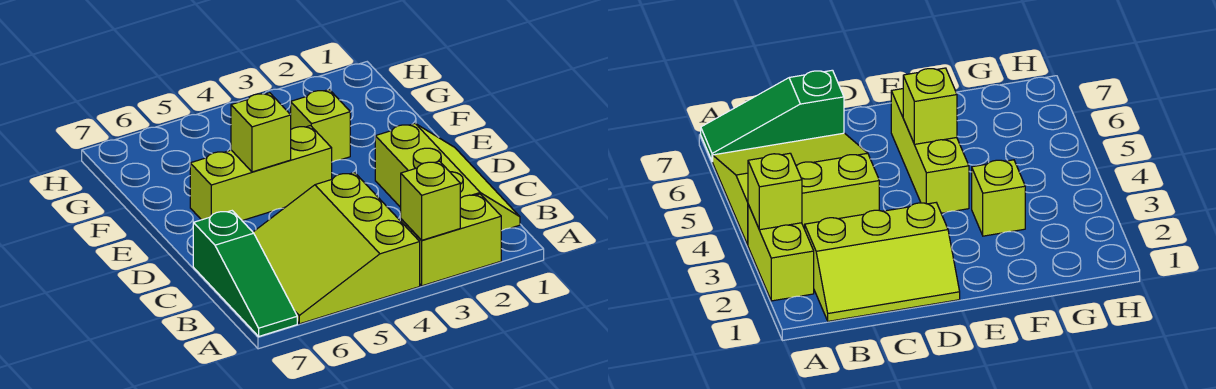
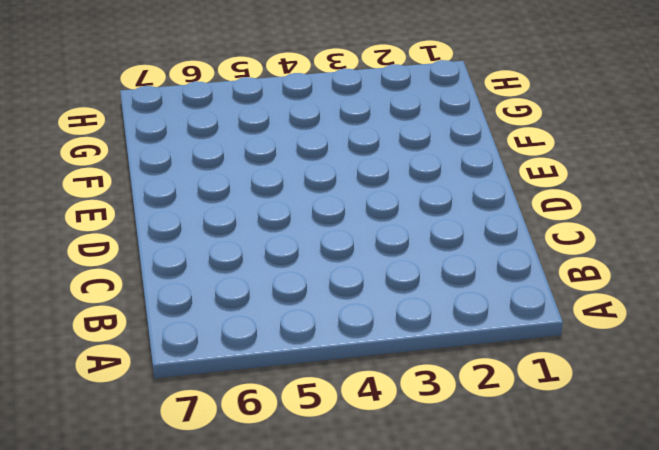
none -> lime brick A2:A3 level 1
none -> lime slope A4:C6 level 1 top 4

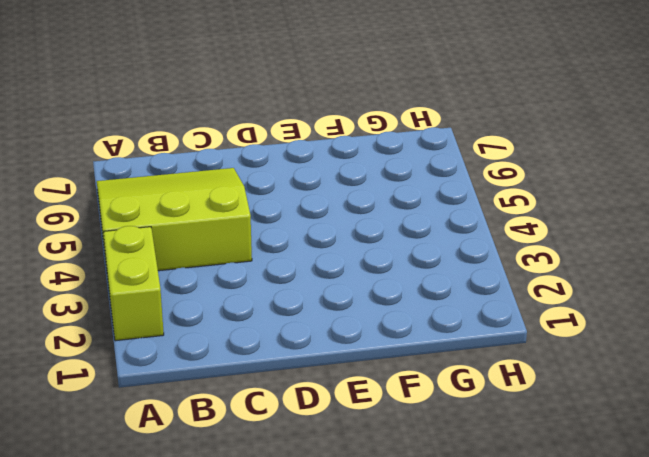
none -> green slope A7:C7 level 1 top C
none -> lime slope B1:D2 level 1 top 2

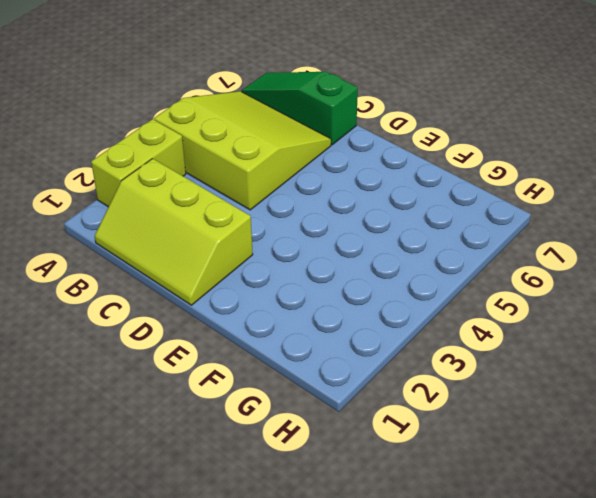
none -> lime brick E4:E6 level 1
none -> lime brick F3 level 1

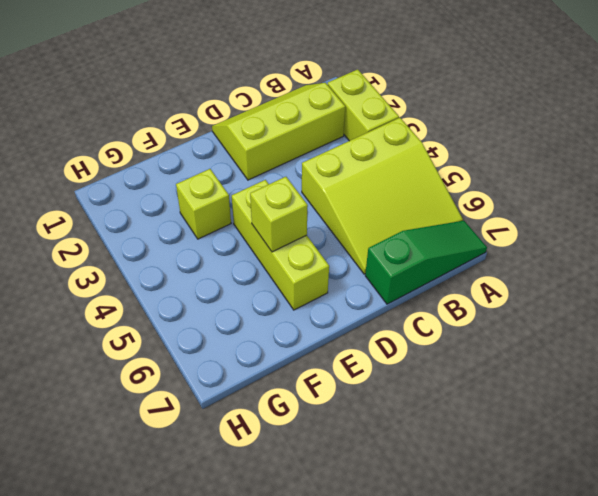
none -> lime brick A3 level 2

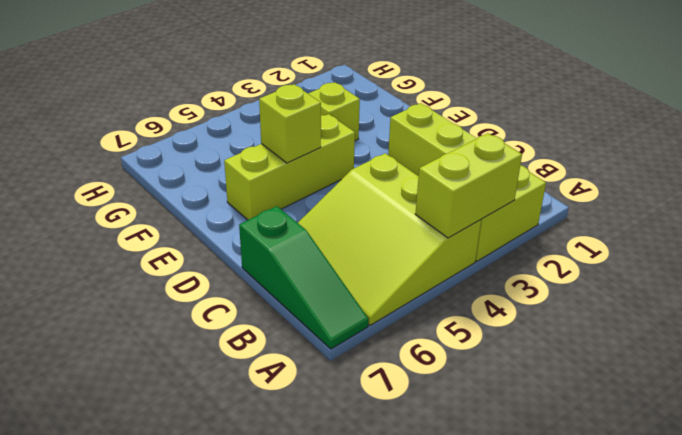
lime brick A3:A4 level 2 -> lime brick A3 level 2

